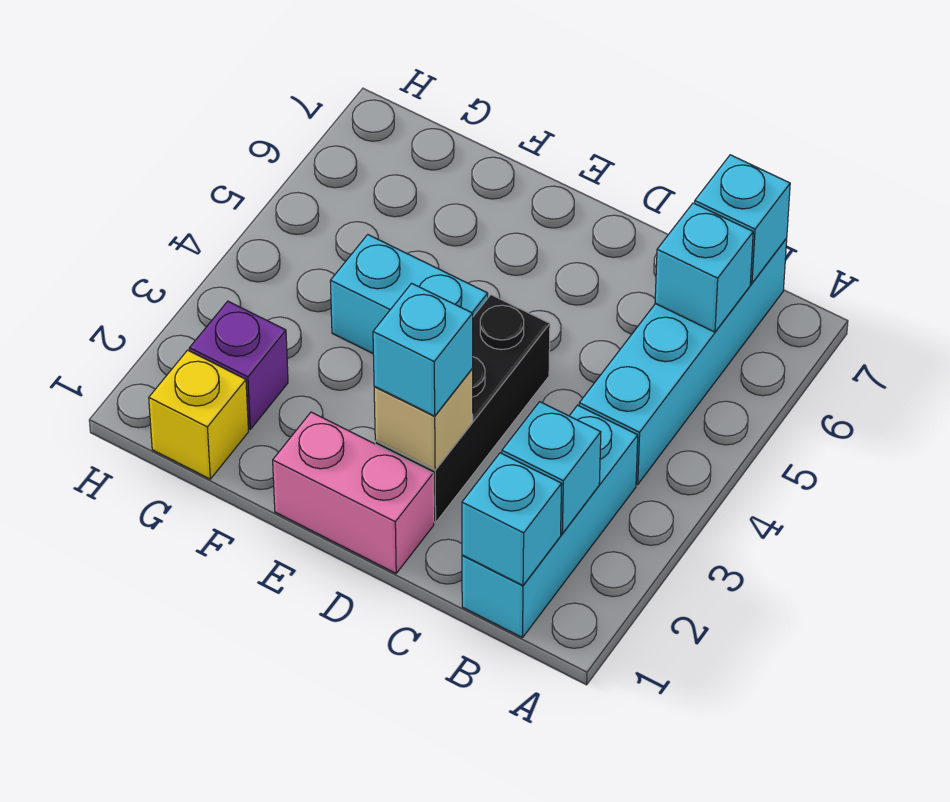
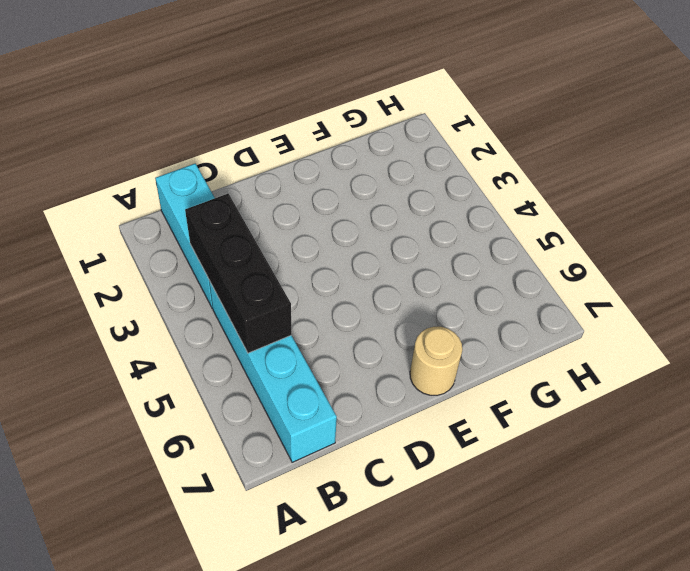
black brick B3:B5 level 2 -> black brick D2:D4 level 1
tan round brick E7 level 1 -> none
none -> pink brick D1:E1 level 1
none -> cyan brick E4:F4 level 1
none -> yellow brick G1 level 1

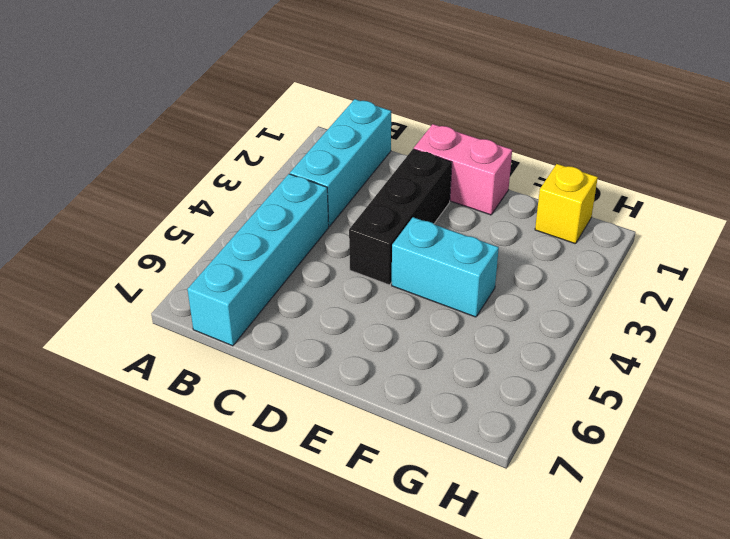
none -> purple brick G2 level 1
none -> cyan brick B1 level 2
none -> cyan brick B2 level 2

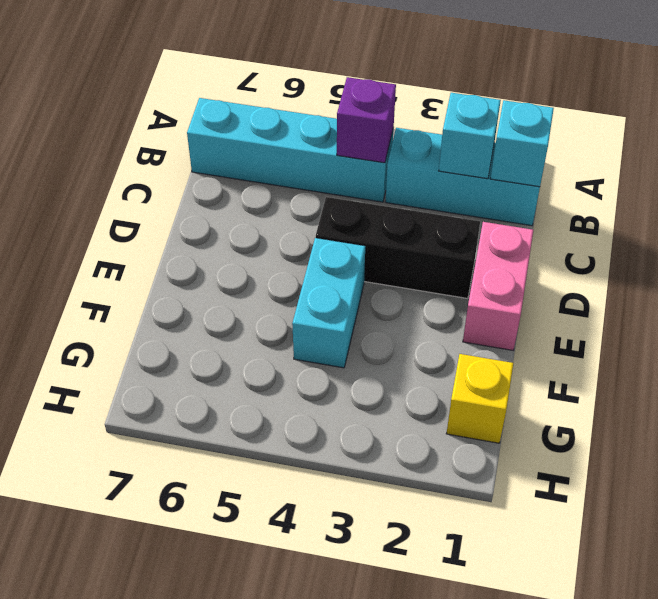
purple brick B4 level 2 -> purple brick G2 level 1
none -> cyan brick B6 level 2
none -> cyan brick B7 level 2
none -> tan brick D2 level 2

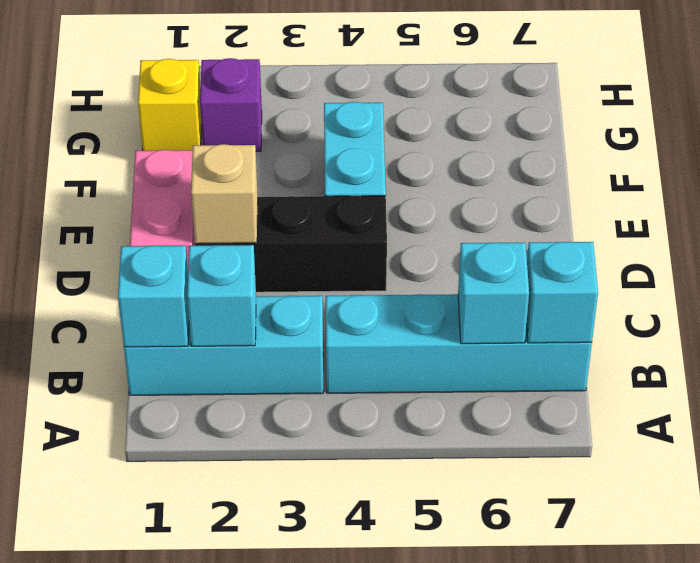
none -> cyan brick D2 level 3

